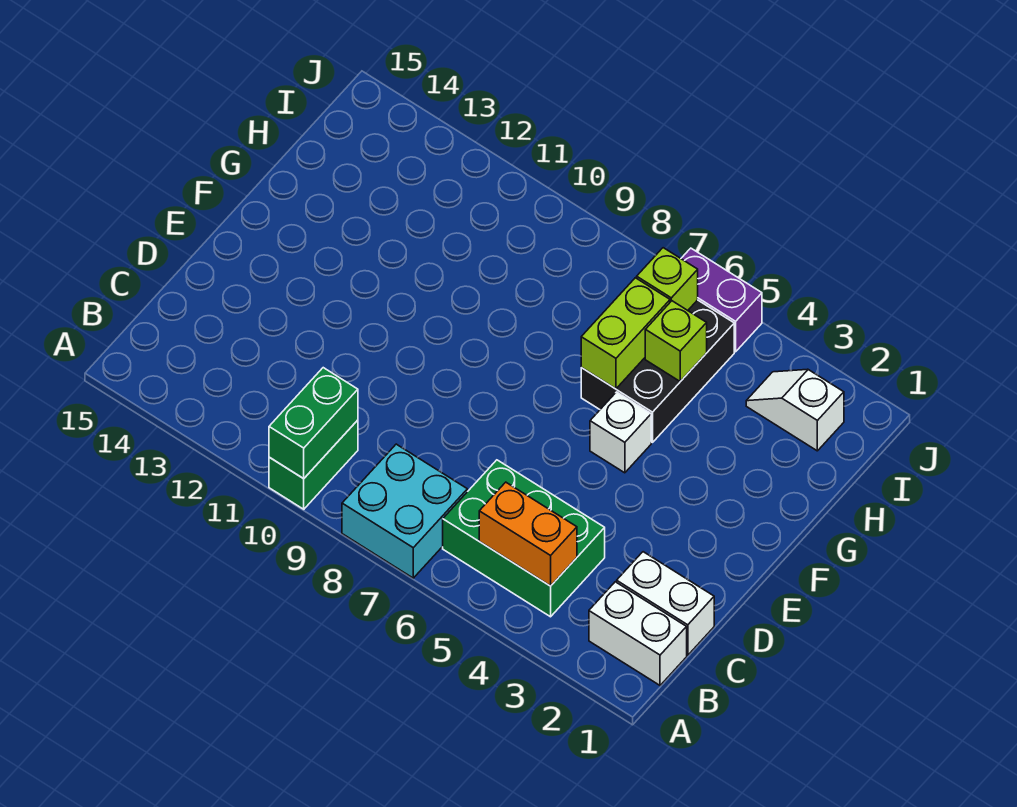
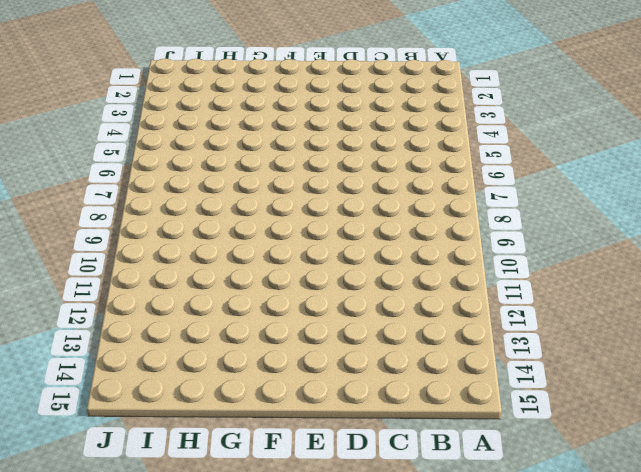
none -> cyan brick A7:B8 level 1
none -> green brick A10:B10 level 1
none -> white brick B1:B2 level 1

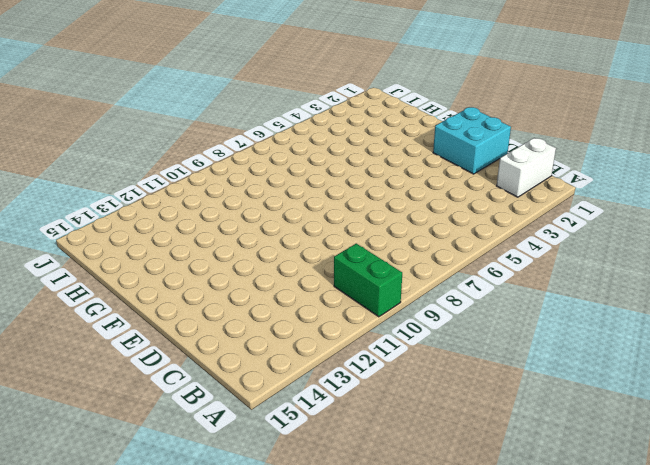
cyan brick D1:E2 level 1 -> cyan brick A7:B8 level 1
none -> green brick B4:C6 level 1
none -> white brick C1:C2 level 1
none -> white brick F5 level 1

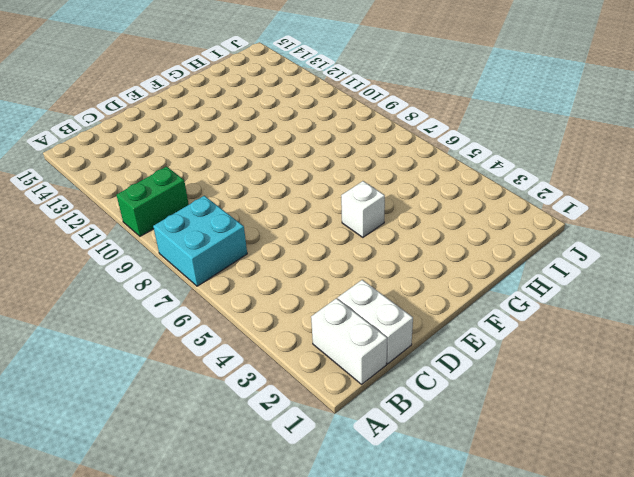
none -> green brick B4:C6 level 1
none -> black brick G5:I6 level 1
none -> white slope I2:I3 level 1 top 2

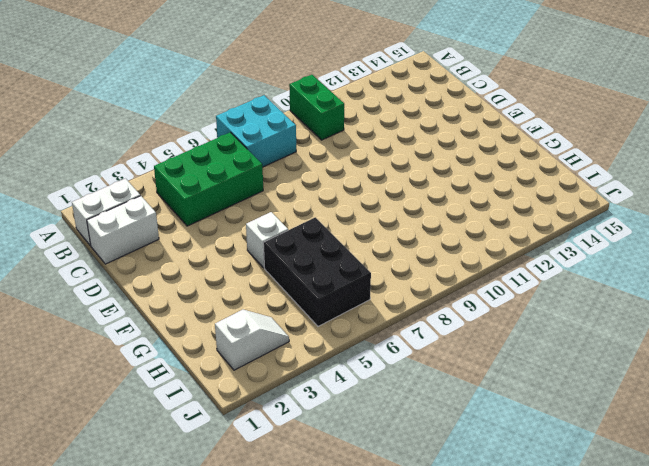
none -> purple brick J5:J6 level 1
none -> green brick A10:B10 level 2
none -> orange brick B4:B5 level 2

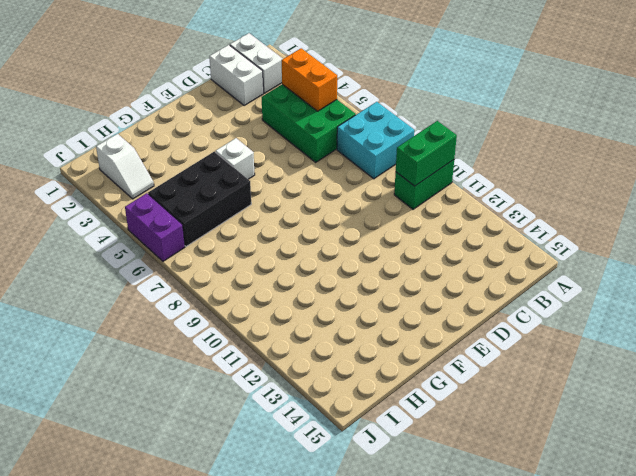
none -> lime brick G6:H6 level 2
none -> lime brick H5 level 2
none -> lime brick I6 level 2

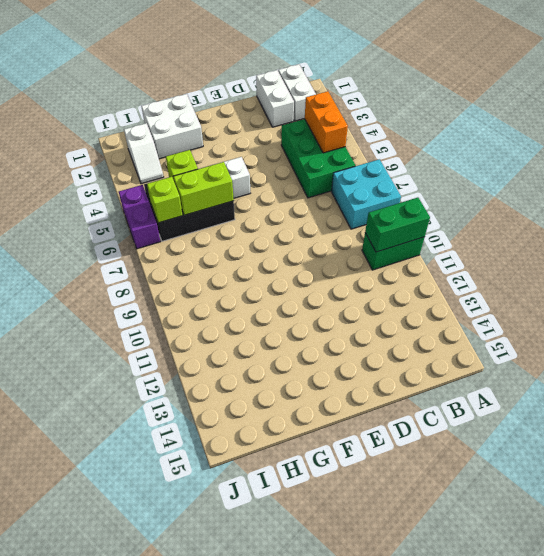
white brick G1:H2 level 1 -> none

